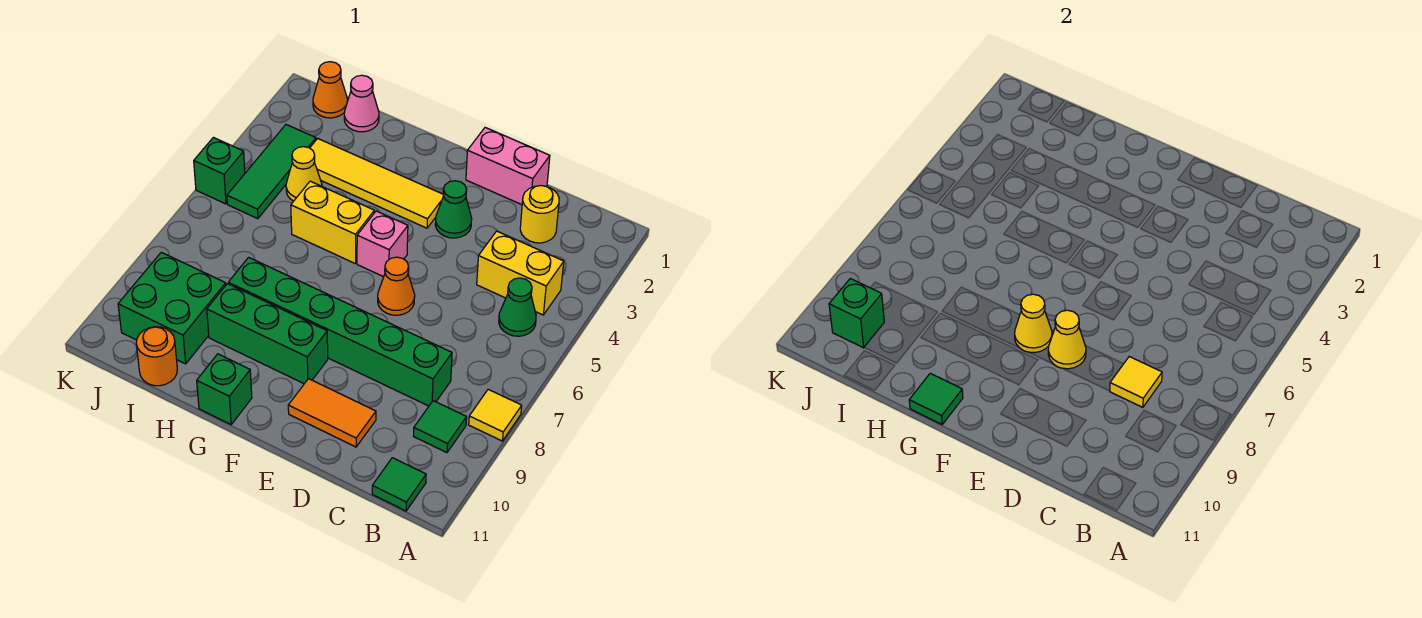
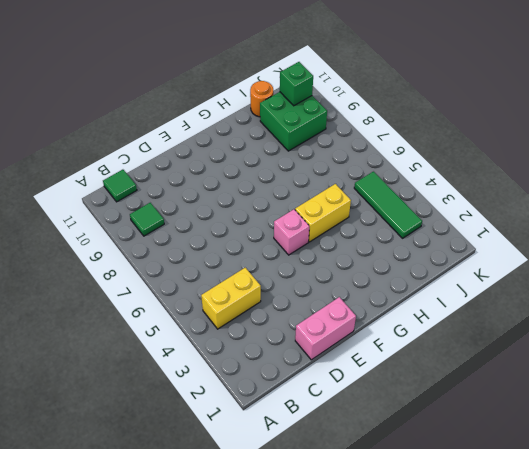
none -> yellow tile A8 level 1
none -> green cone B5 level 1
none -> yellow round brick C2 level 1

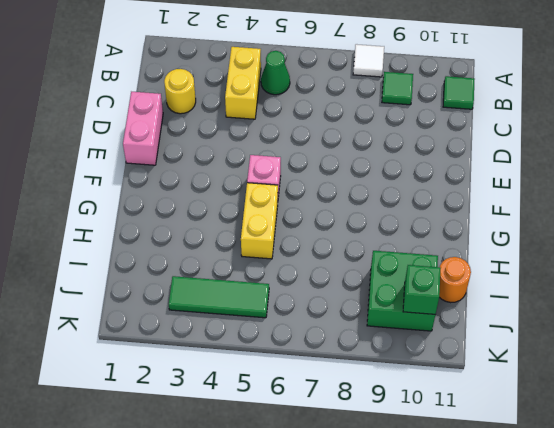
white tile A8 level 1 -> yellow tile A8 level 1
none -> green brick C8:H8 level 1
none -> orange tile D10:E10 level 1
none -> green cone E3 level 1

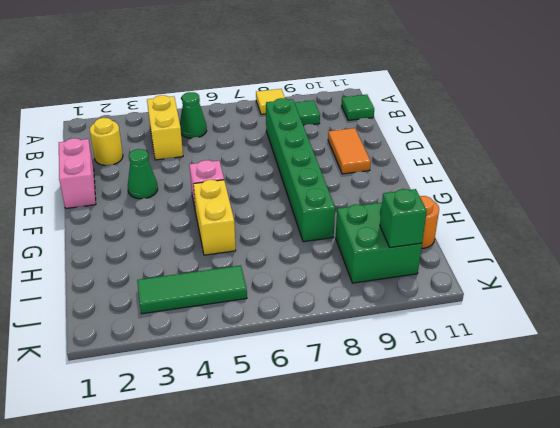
none -> orange cone E6 level 1
none -> yellow tile F3:I3 level 1
none -> green brick F9:H9 level 1

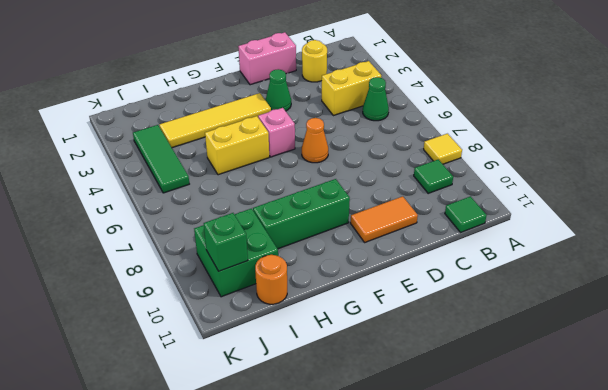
none -> green brick C8:H8 level 1
none -> green brick G11 level 1
none -> pink cone I1 level 1

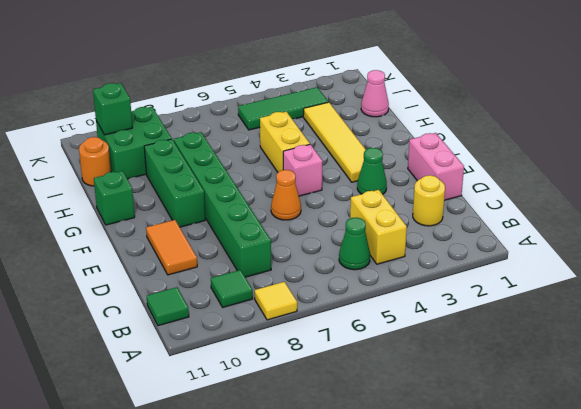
none -> yellow cone I4 level 1
none -> orange cone J1 level 1
none -> green brick K5 level 1

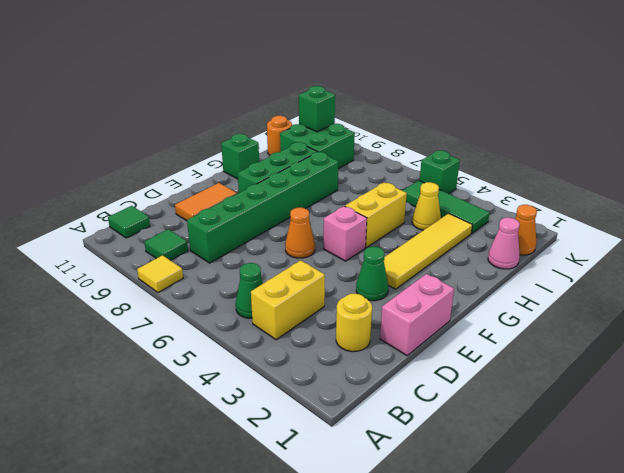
none -> yellow tile C8 level 2
none -> yellow cone E8 level 2
none -> yellow cone F8 level 2

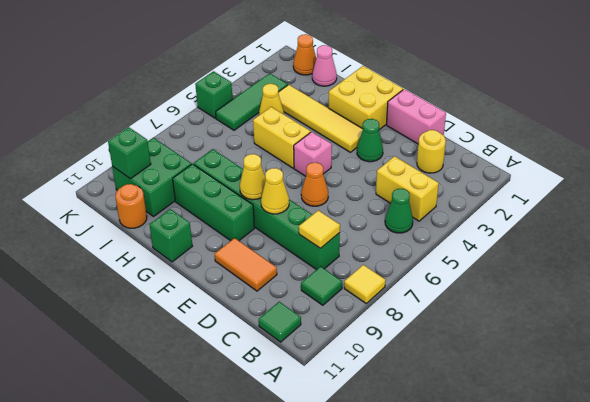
yellow brick F1:G2 level 1 -> none
none -> green tile G11 level 2

